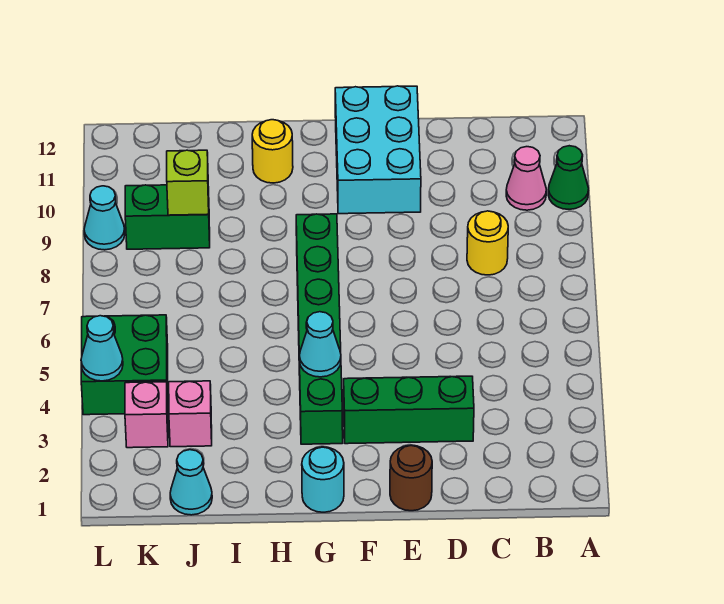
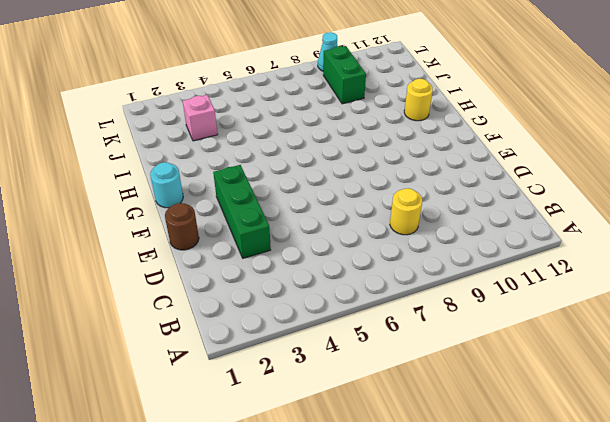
none -> green cone A10 level 1
none -> pink cone B10 level 1
none -> cyan brick E10:F12 level 1

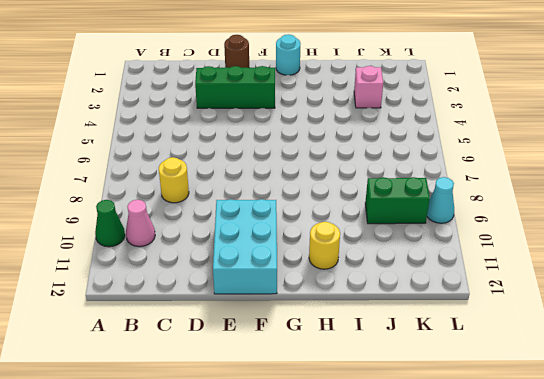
none -> green brick G3:G8 level 1
none -> cyan cone J1 level 1
none -> pink brick K3 level 1

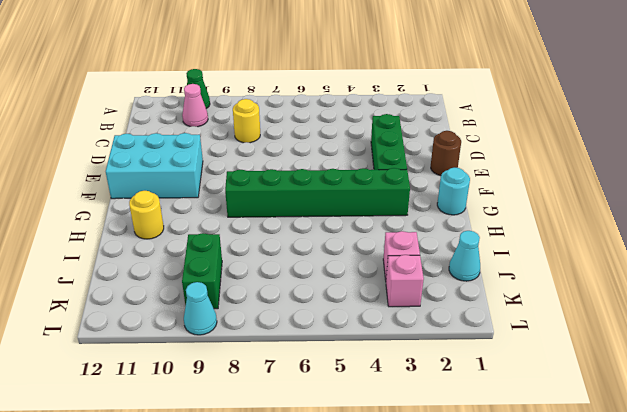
none -> green brick K4:L5 level 1
none -> cyan cone G4 level 2
none -> lime brick J9 level 2

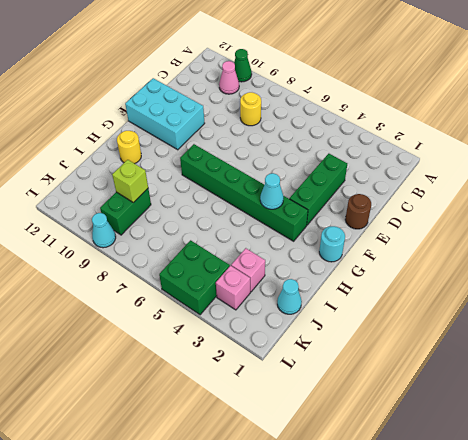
none -> cyan cone L4 level 2

